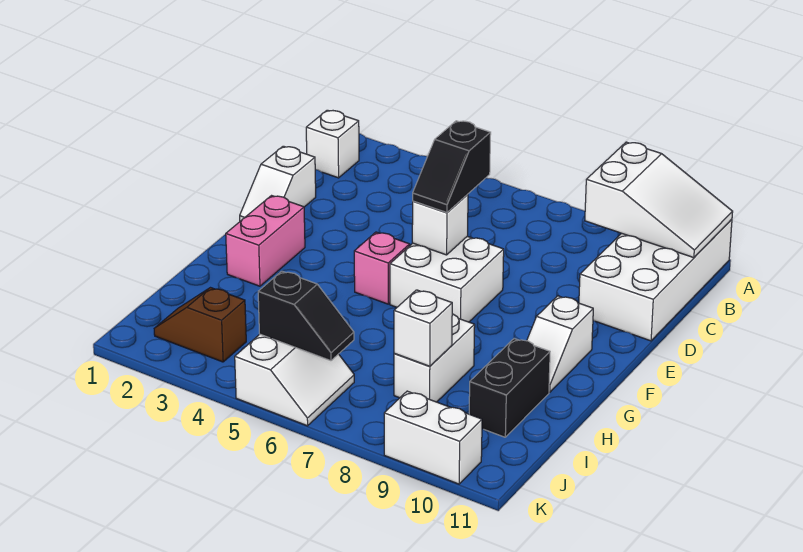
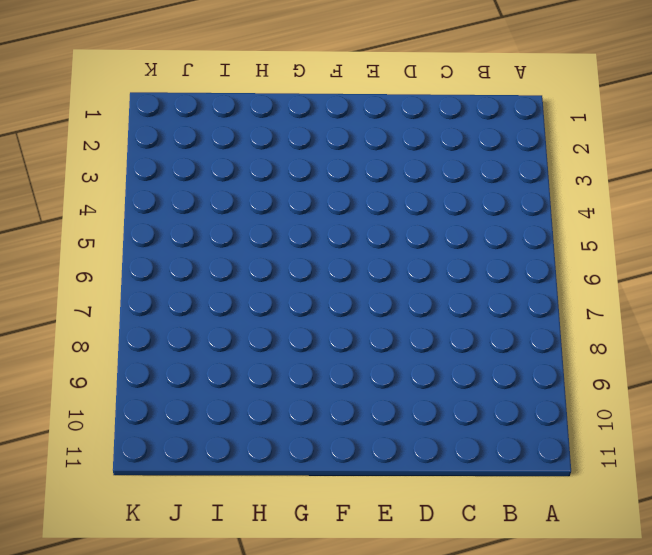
none -> white brick A10:D11 level 1
none -> white brick B1 level 1
none -> white slope D1:E1 level 1 top D

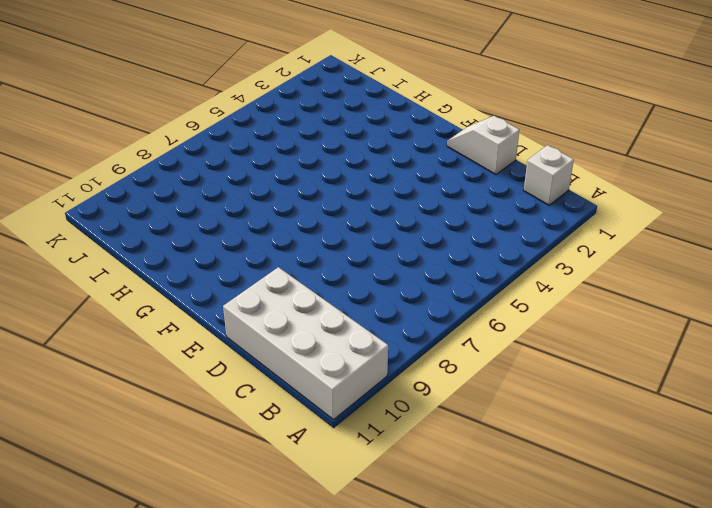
none -> white brick E6:F7 level 1
none -> pink brick F2:G2 level 1
none -> pink brick F5 level 1

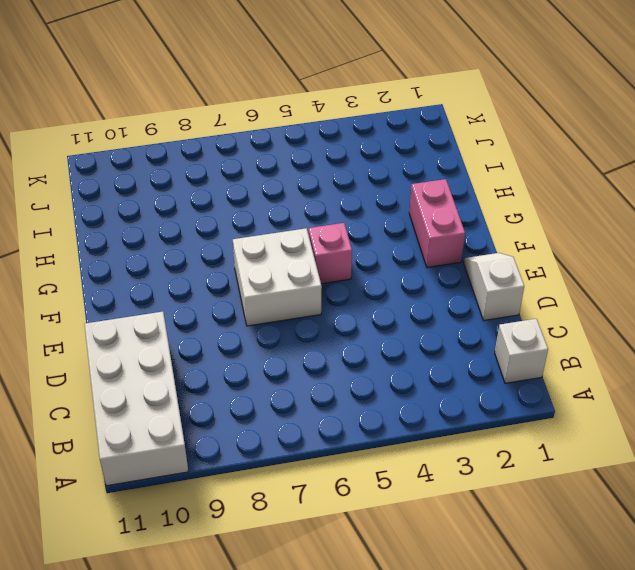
none -> white slope F10:G10 level 1 top F
none -> white brick H8:I8 level 1
none -> black brick H10:I10 level 1

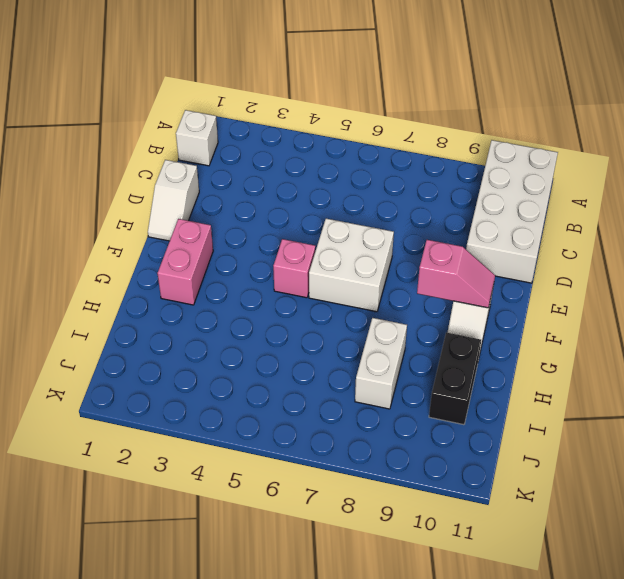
pink slope F9:F10 level 2 top 9 -> none
none -> brown slope J2:J3 level 1 top 3
none -> white slope J5:K6 level 1 top 5
none -> white brick K9:K10 level 1

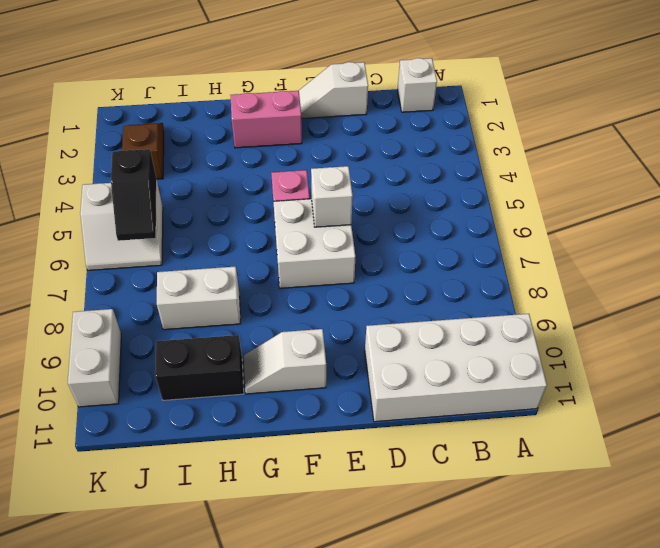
none -> white slope A9:B11 level 2 top 9
none -> white brick I8 level 2
none -> black slope D6:E6 level 3 top D

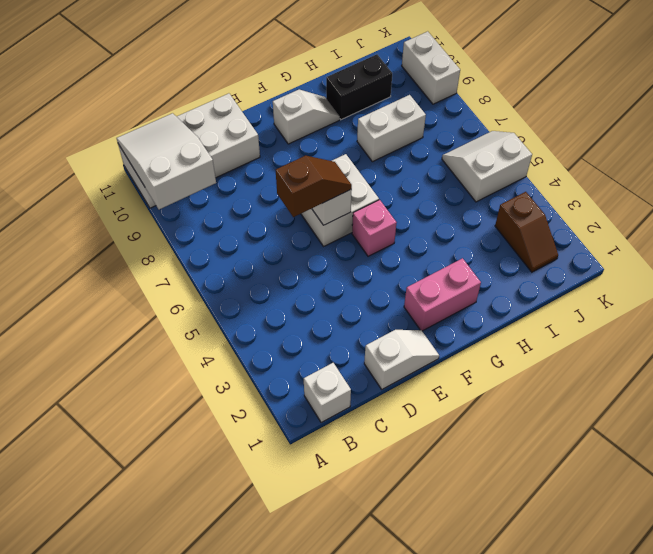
brown slope D6:E6 level 3 top D -> black slope D6:E6 level 3 top D
none -> white brick I8 level 2
none -> black slope J5:J6 level 2 top 5

